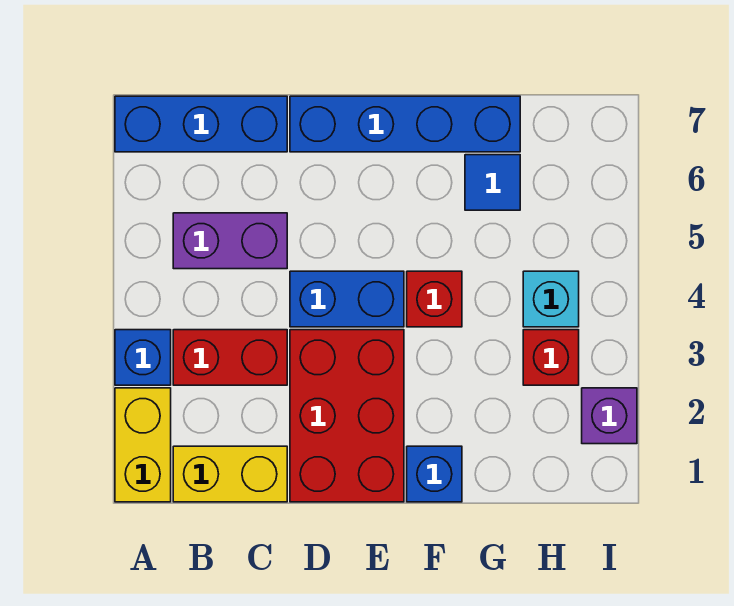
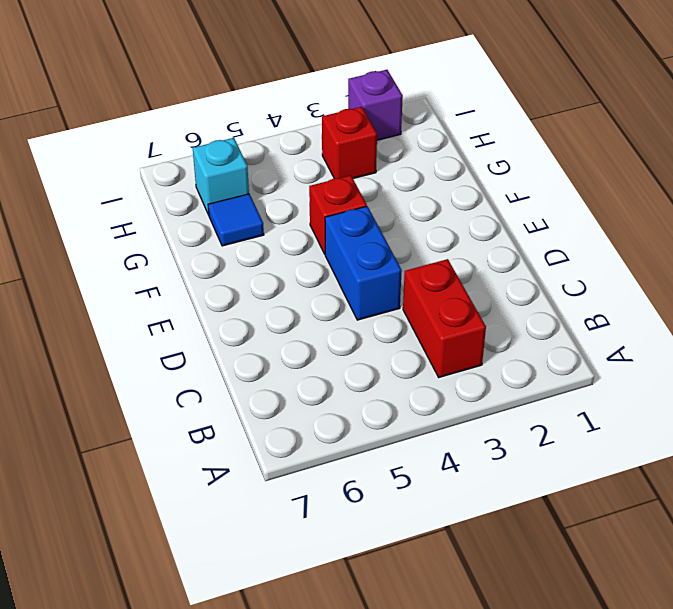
cyan brick H6 level 1 -> cyan brick H4 level 1
none -> yellow brick A1:A2 level 1
none -> blue brick A3 level 1
none -> blue brick A7:C7 level 1

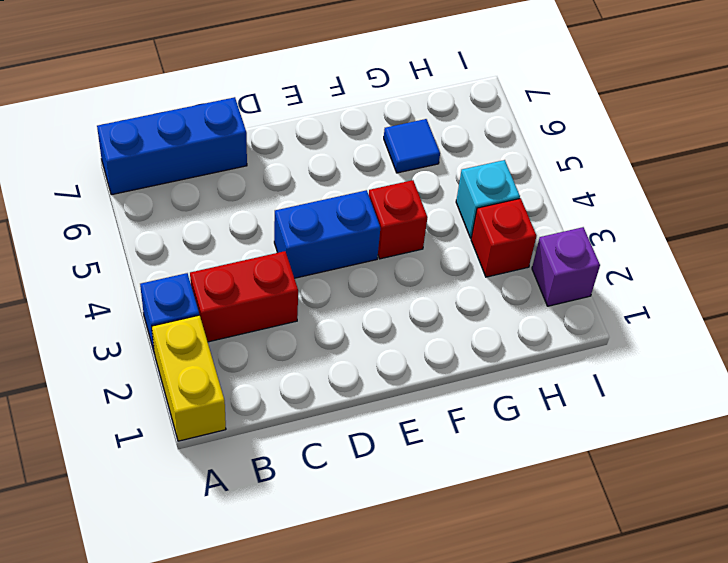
none -> yellow brick B1:C1 level 1
none -> purple brick B5:C5 level 1
none -> red brick D1:E3 level 1

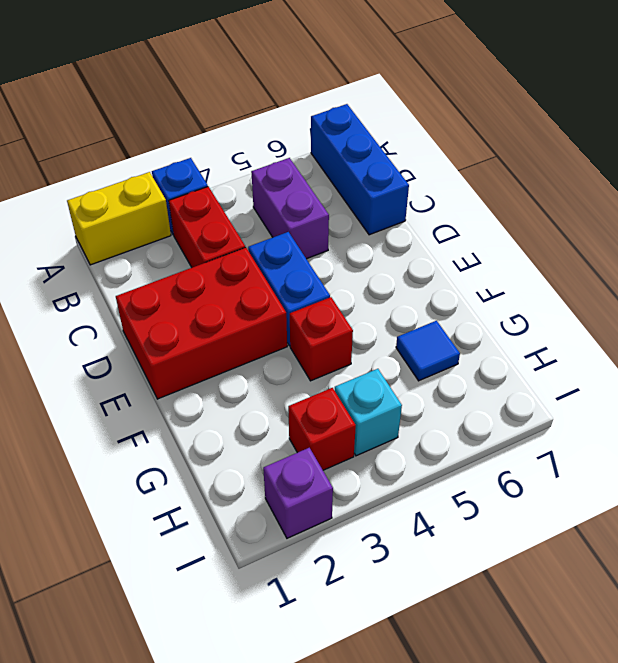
none -> yellow brick B1:C1 level 1
none -> blue brick D7:G7 level 1
none -> blue brick F1 level 1

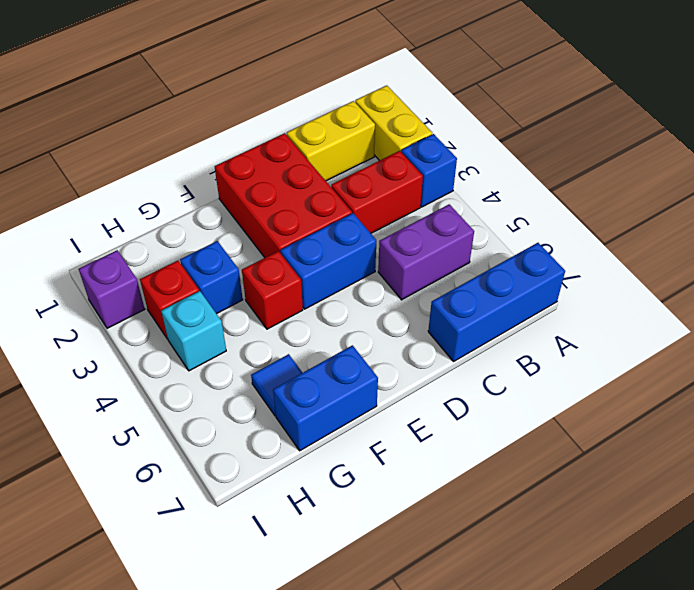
blue brick F7:G7 level 1 -> blue brick D7:G7 level 1
blue brick G3 level 1 -> blue brick F1 level 1

